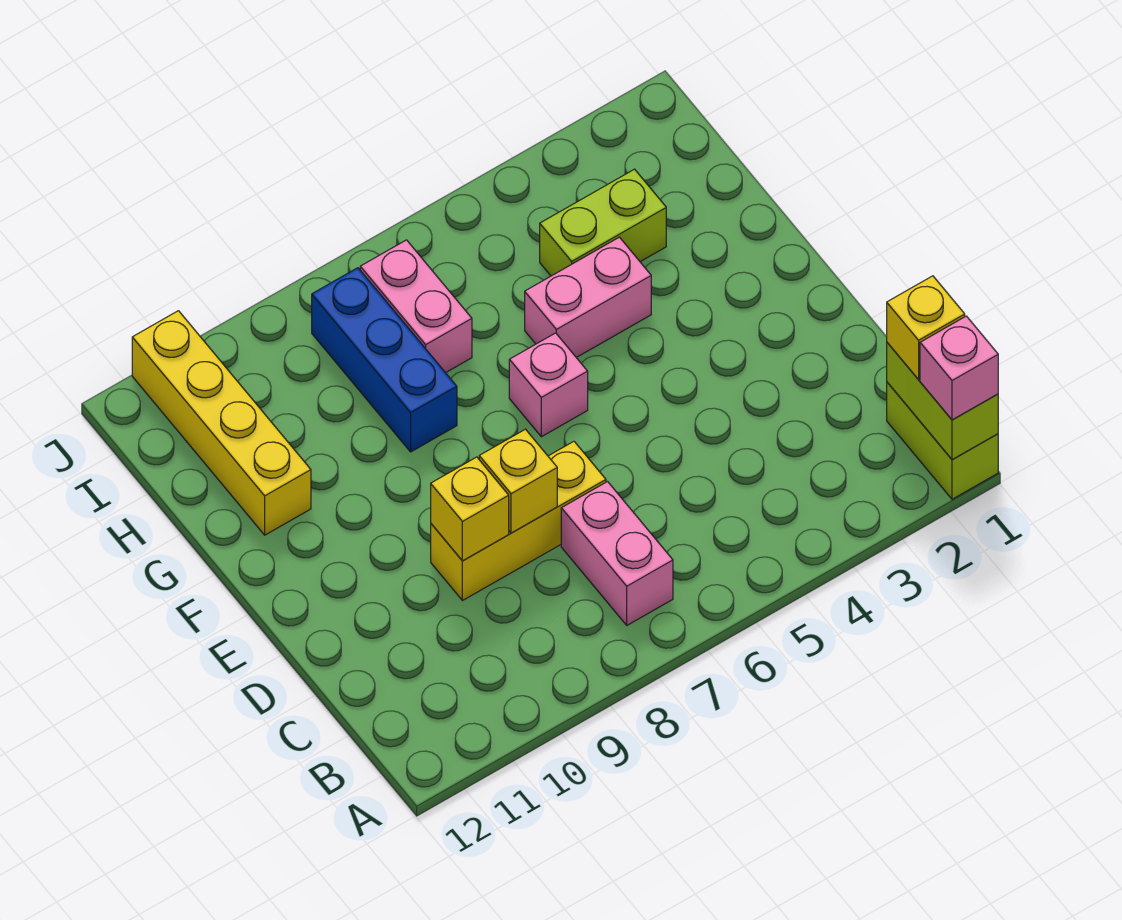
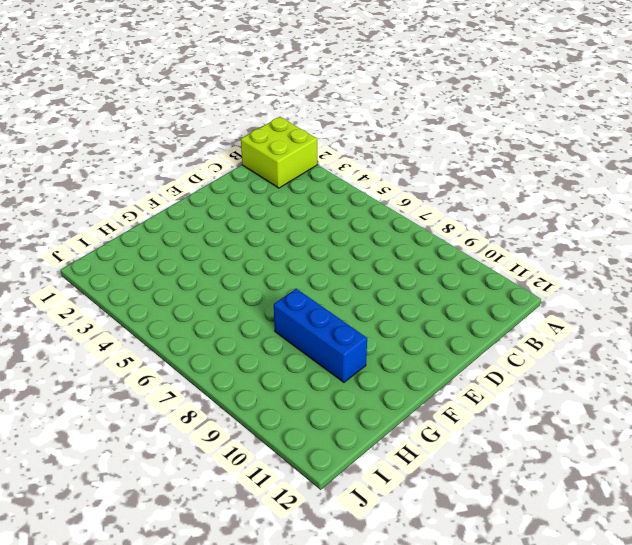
lime brick A1:B2 level 1 -> lime brick A1:B1 level 1
blue brick G8:G10 level 1 -> blue brick G8:I8 level 1
none -> pink brick B7:C7 level 1
none -> yellow brick D7:D9 level 1
none -> pink brick F6 level 1

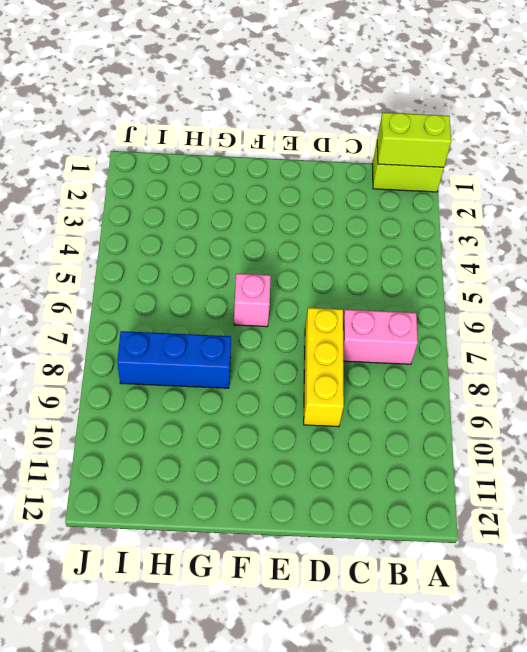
none -> pink brick G4:G5 level 1
none -> yellow brick G11:J11 level 1
none -> lime brick H3:H4 level 1

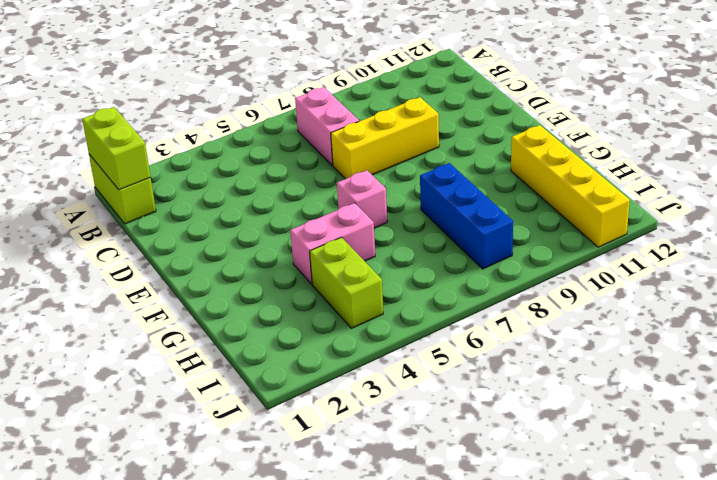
lime brick H4:I4 level 1 -> lime brick H3:H4 level 1
none -> pink brick H7:I7 level 1
none -> yellow brick D8 level 2
none -> yellow brick D9 level 2

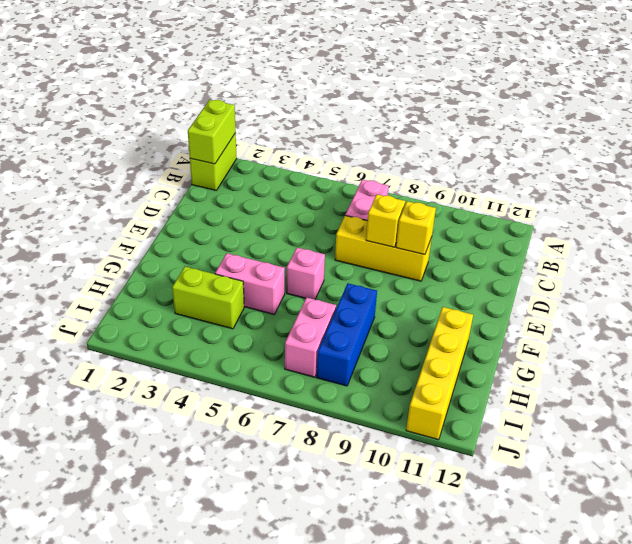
none -> pink brick A1 level 3
none -> yellow brick B1 level 3

